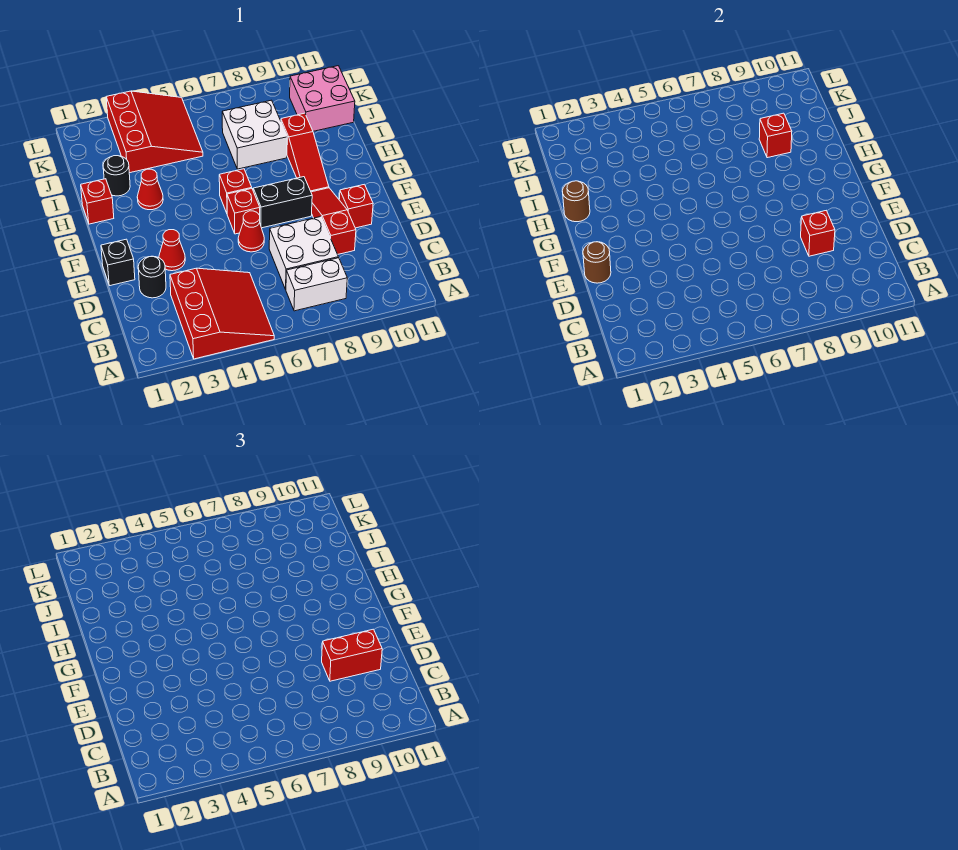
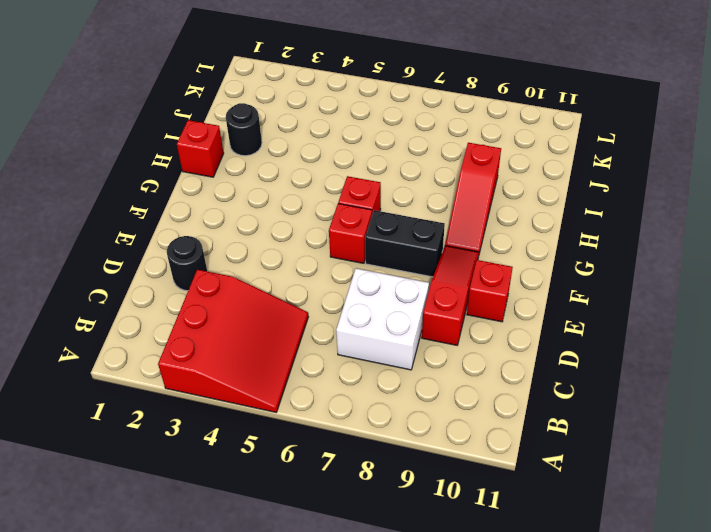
none -> white brick B7:B8 level 1
none -> black brick E1 level 1
none -> red cone E3 level 1

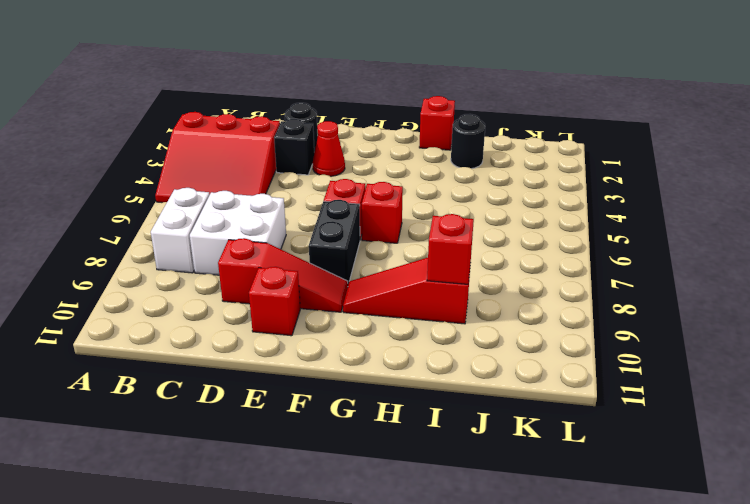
black brick D3 level 1 -> black brick E1 level 1
none -> red cone E6 level 1
none -> red cone H3 level 1
none -> white brick I7:J8 level 1

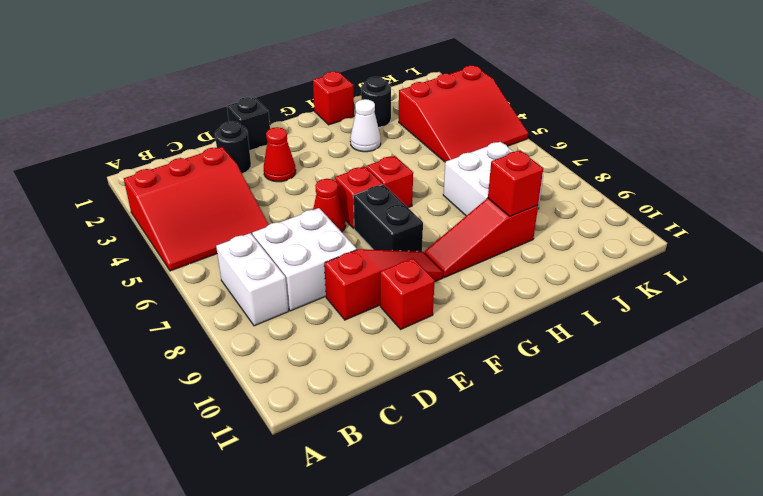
white cone H3 level 1 -> red cone H3 level 1
none -> pink brick J10:K11 level 1
none -> red brick D9 level 2
none -> brown round brick E1 level 2

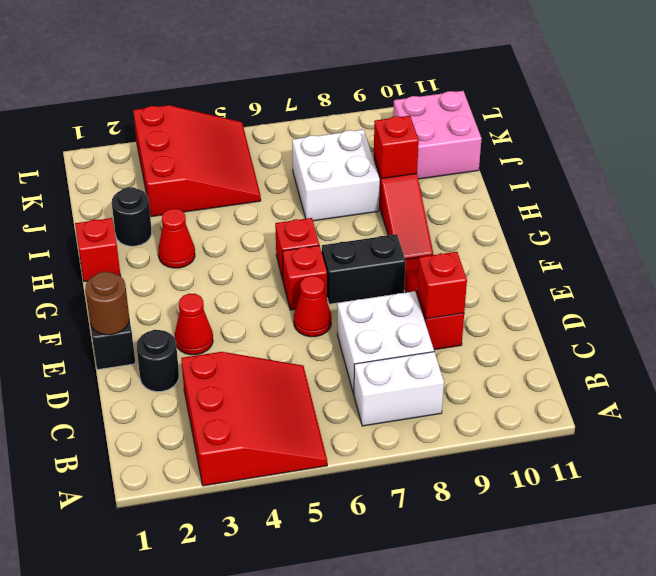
none -> red brick E10 level 1
none -> brown round brick H1 level 2
none -> red brick D9:D10 level 3

